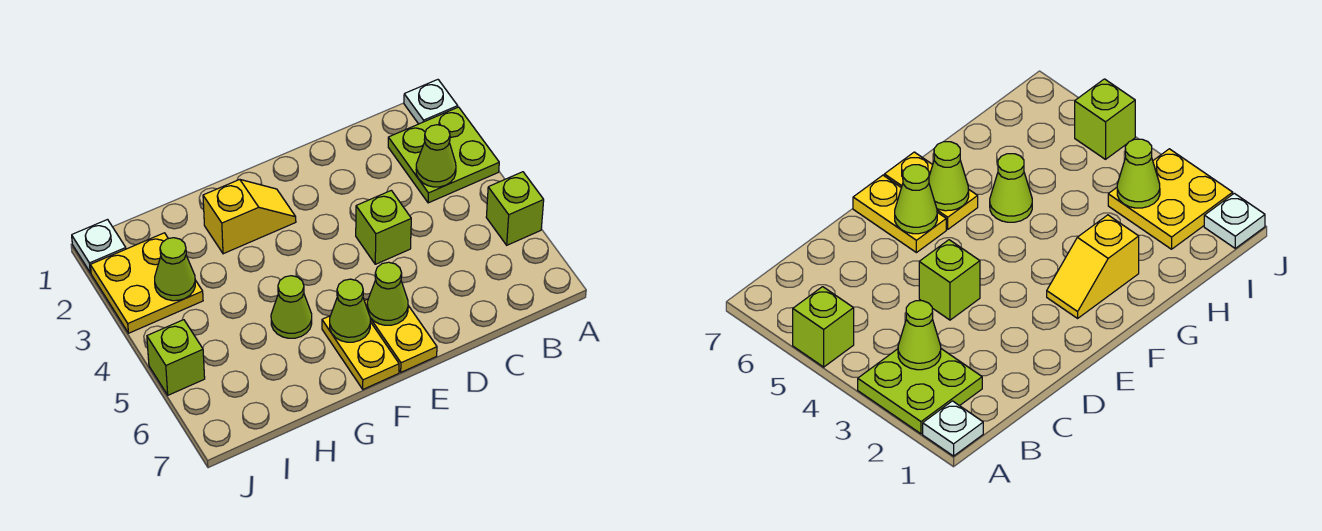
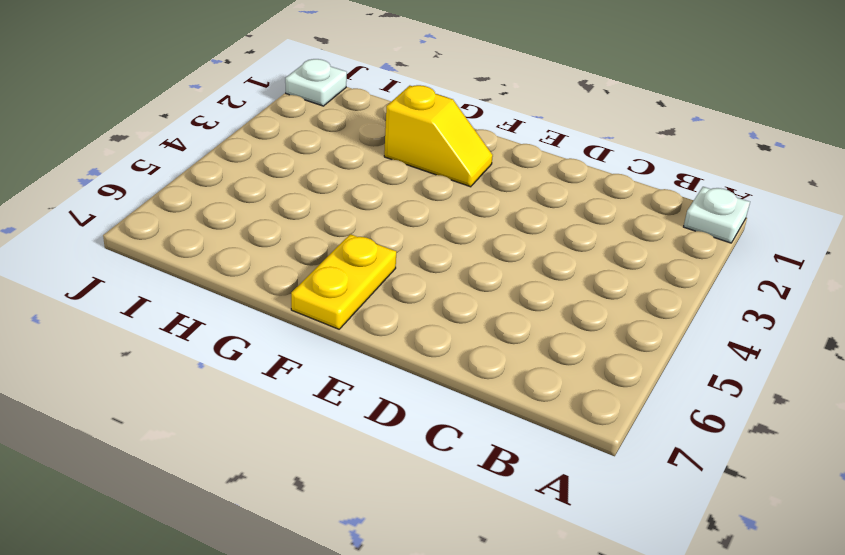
none -> lime plate A2:B3 level 1
none -> lime brick A5 level 1
none -> lime brick D4 level 1

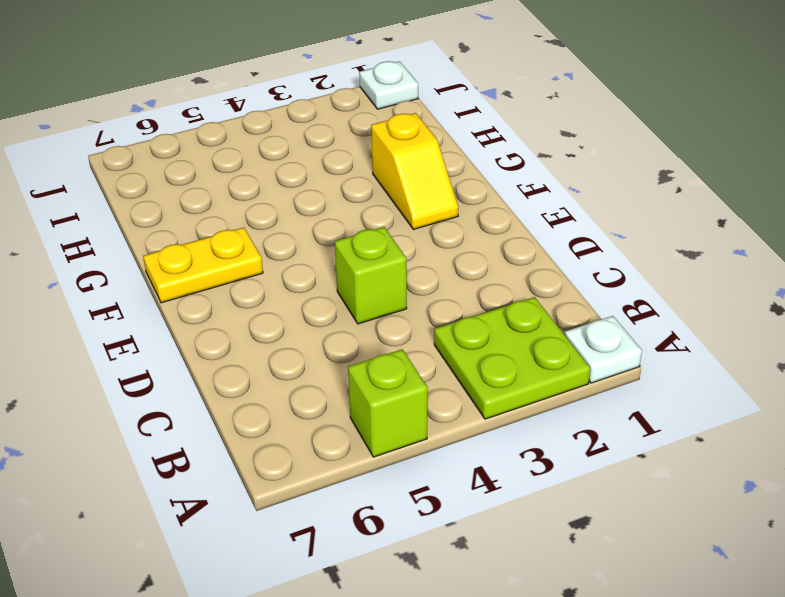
none -> yellow plate E6:E7 level 1
none -> lime cone G5 level 1
none -> yellow plate I2:J3 level 1

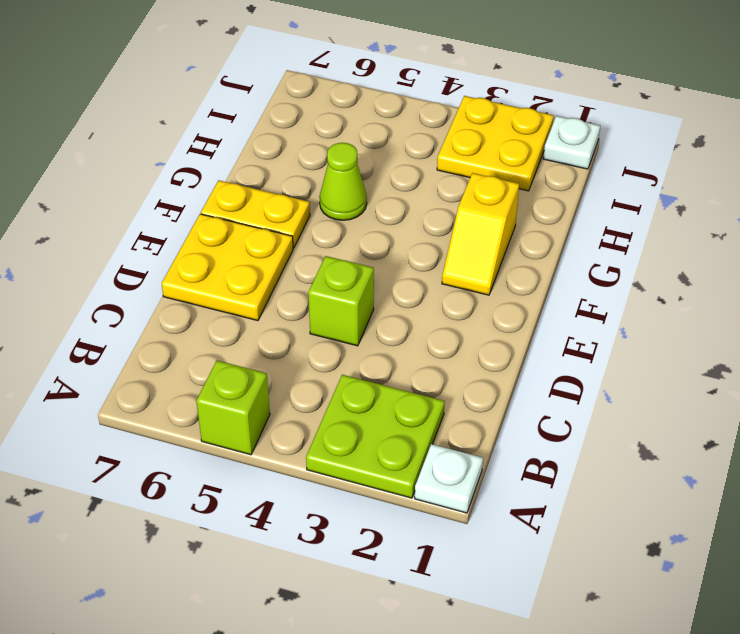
yellow plate D6:E7 level 1 -> yellow plate E6:E7 level 1
none -> lime brick J5 level 1
none -> lime cone B3 level 2
none -> lime cone E6 level 2

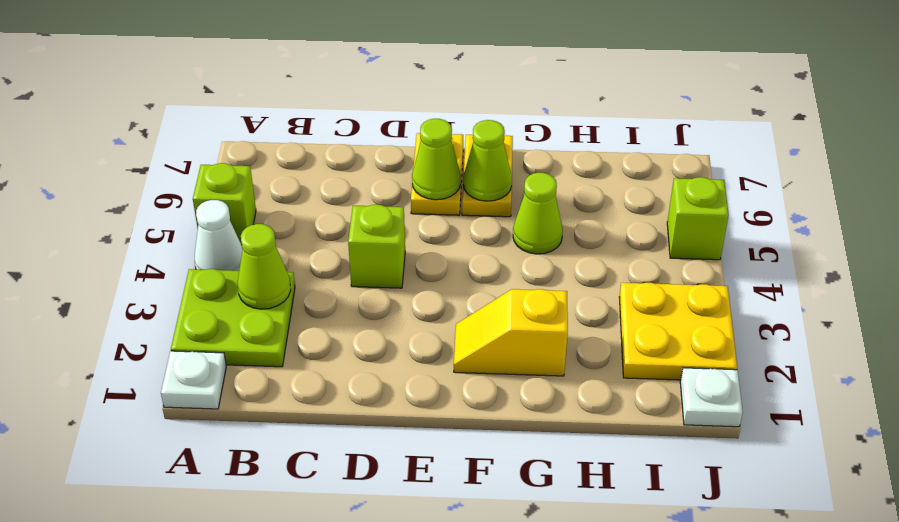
white cone A4 level 1 -> none
none -> lime cone I3 level 2

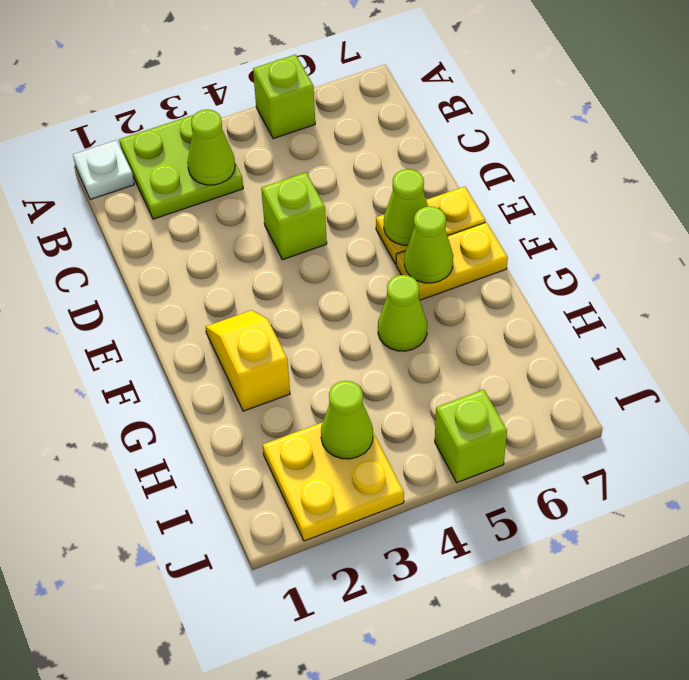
none -> white plate J1 level 1

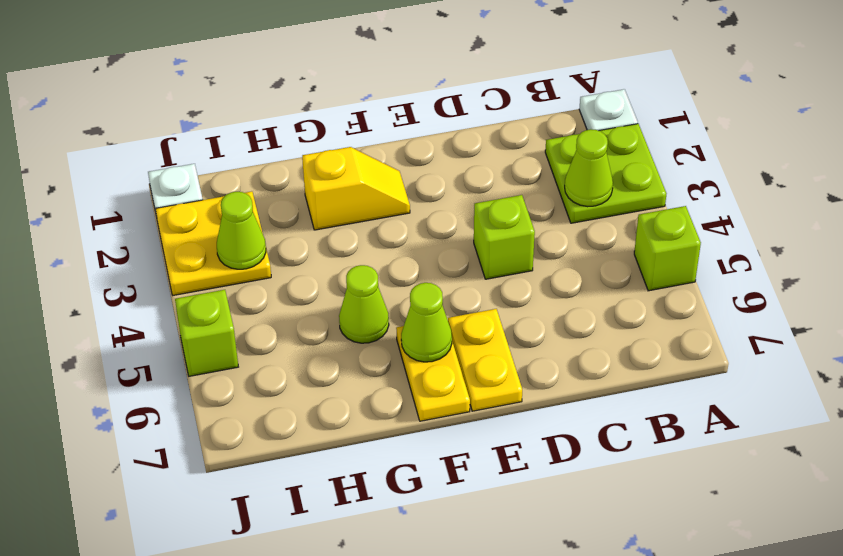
none -> lime cone E6 level 2

